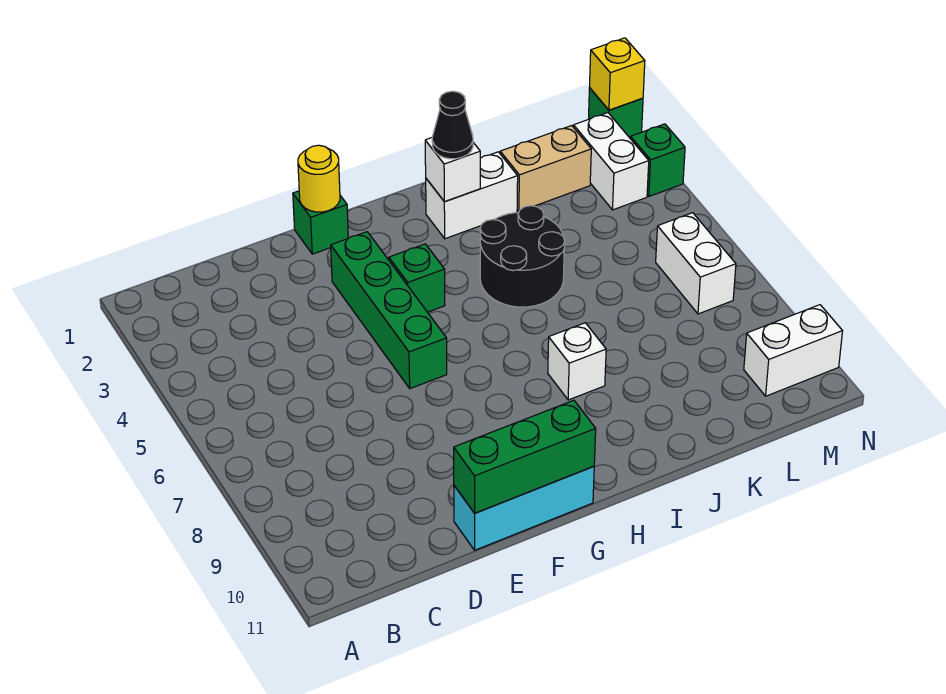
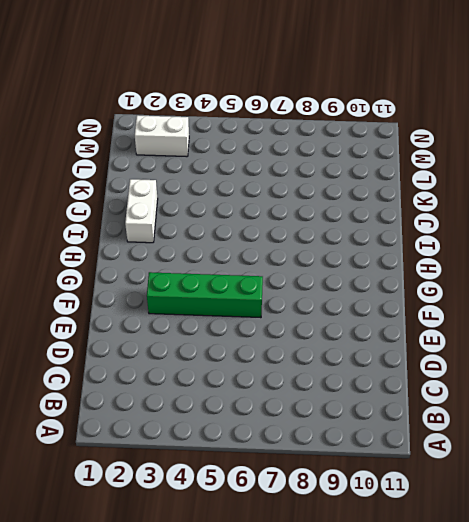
none -> cyan brick E11:G11 level 1
none -> green brick F1 level 1
none -> green brick G4 level 1

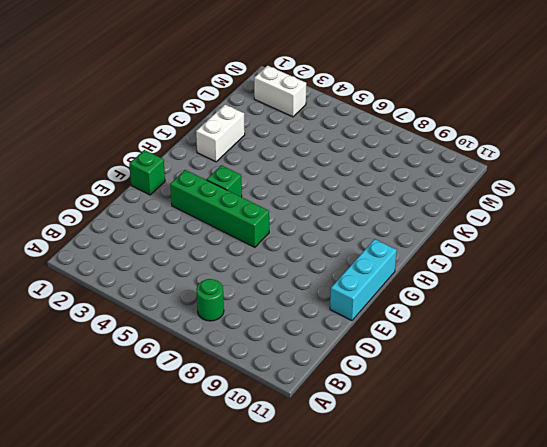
green round brick B7 level 1 -> none
none -> black round brick I4:J5 level 1
none -> white brick I8 level 1
none -> tan brick K2:L2 level 1

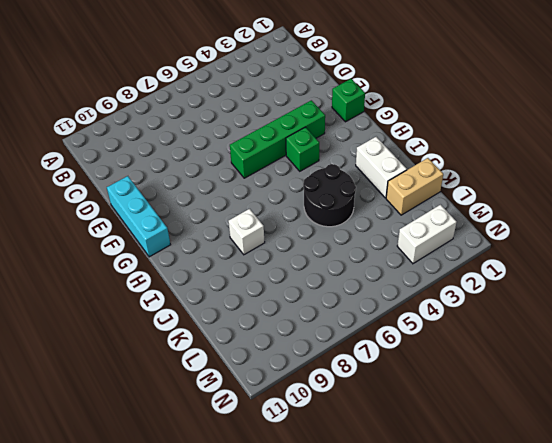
tan brick K1:K2 level 1 -> tan brick K2:L2 level 1
none -> white brick M6:M7 level 1
none -> white brick M10:N10 level 1
none -> green brick N1 level 1

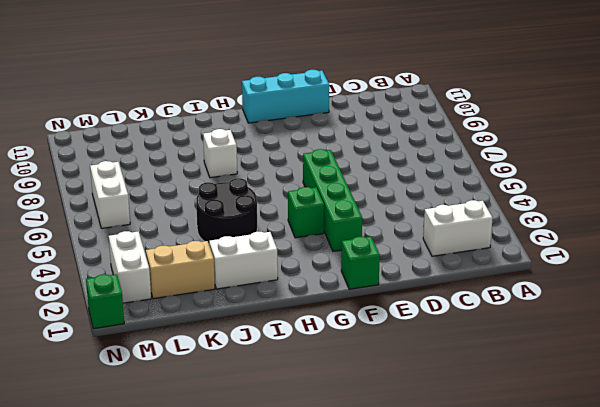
white brick B2:C2 level 1 -> white brick M10:N10 level 1
none -> green brick N3 level 1
none -> green brick E11:G11 level 2
none -> yellow round brick F1 level 2

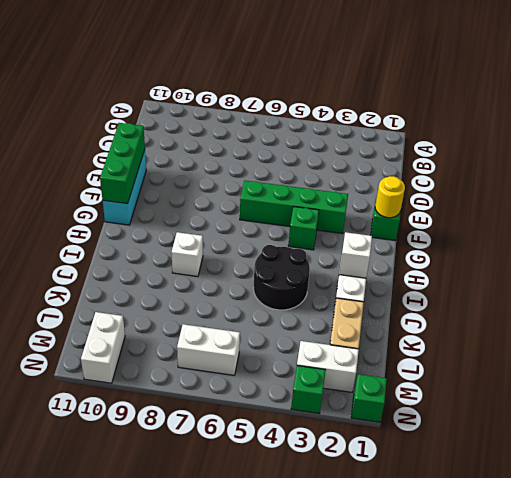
none -> yellow brick N1 level 2
none -> black cone I2 level 3

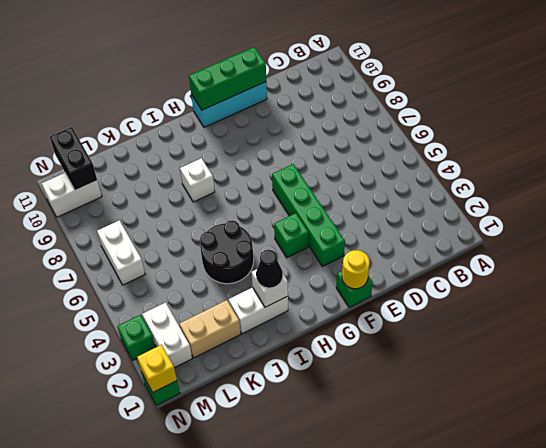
black brick M10:M11 level 2 -> none

